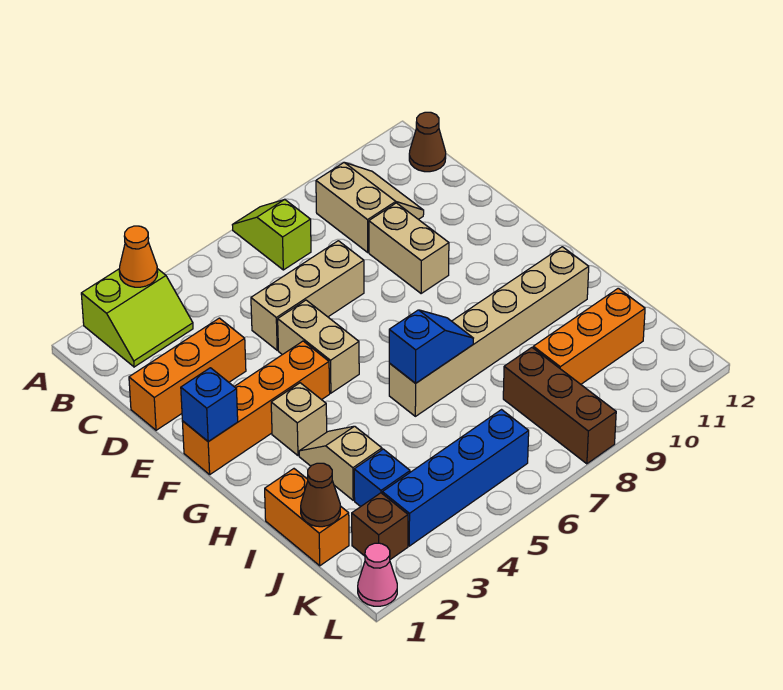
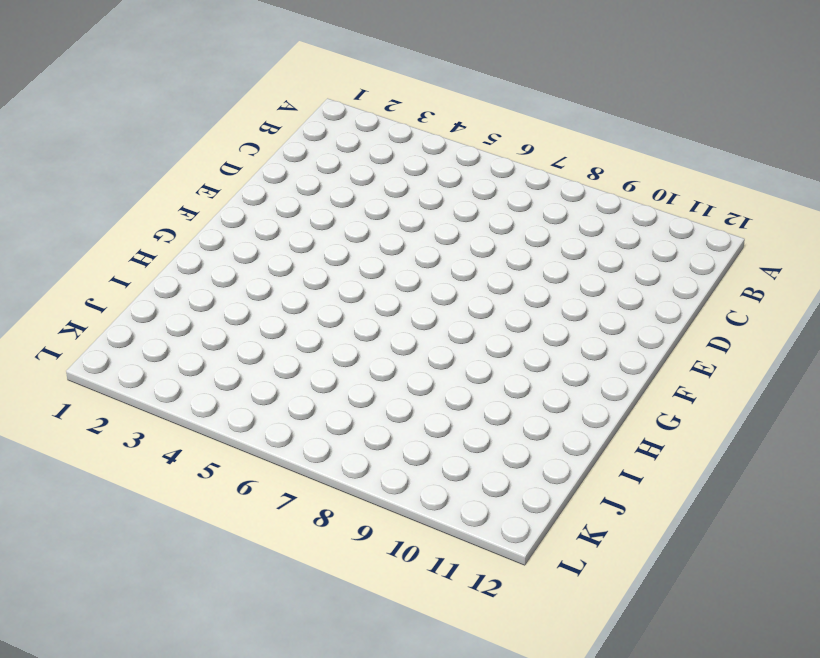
none -> lime slope A2:B3 level 1 top A
none -> lime slope A7:B7 level 1 top B
none -> tan slope B9:C10 level 1 top 9

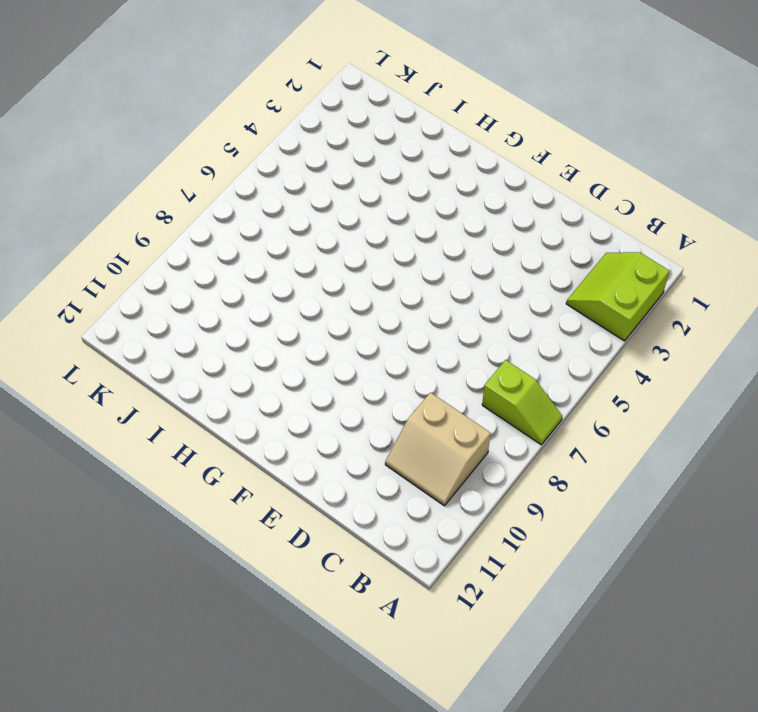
none -> brown cone B12 level 1
none -> orange brick D1:D3 level 1
none -> tan brick D5:D7 level 1

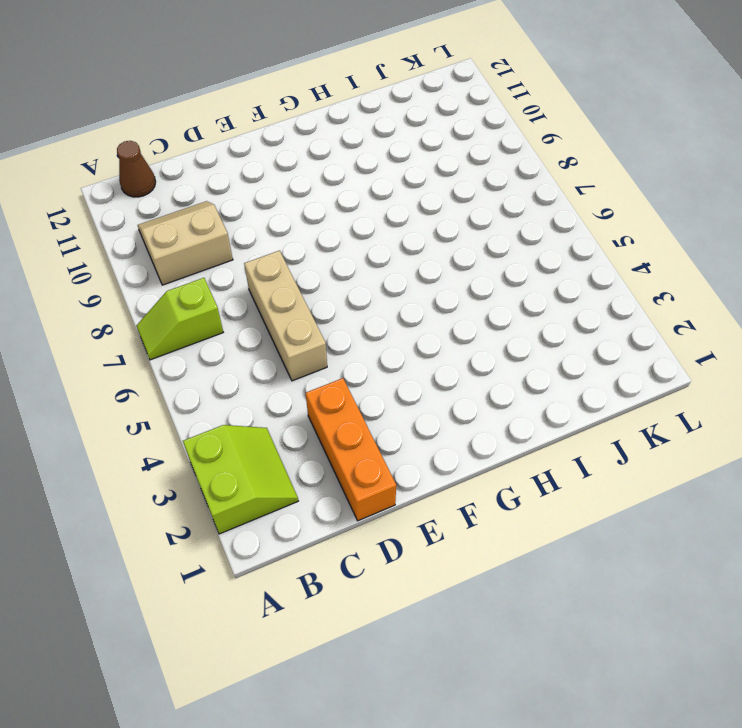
none -> tan brick D9:E9 level 1
none -> tan brick E5:F5 level 1
none -> orange brick F1:F4 level 1

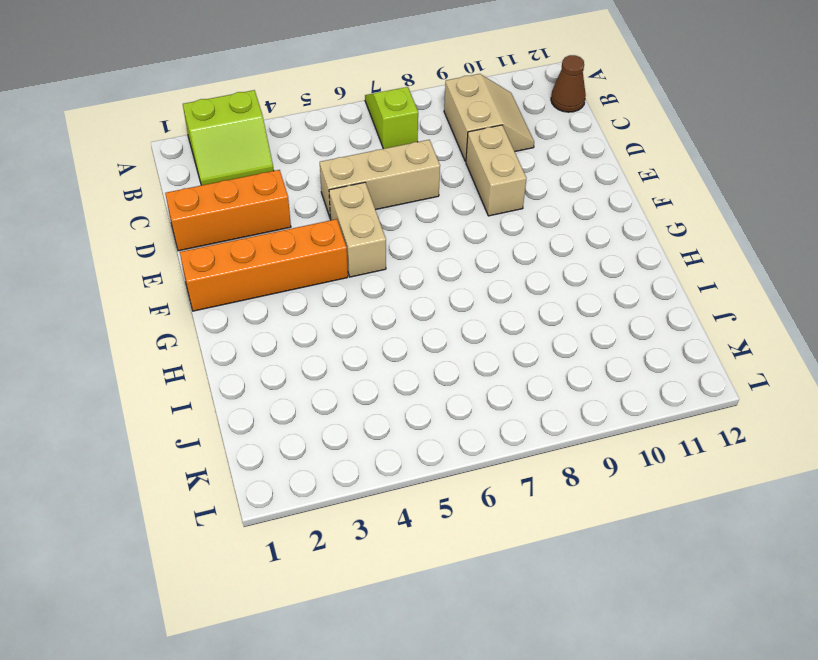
none -> tan brick G3 level 1
none -> tan slope H3:I3 level 1 top I
none -> tan brick H6:H11 level 1

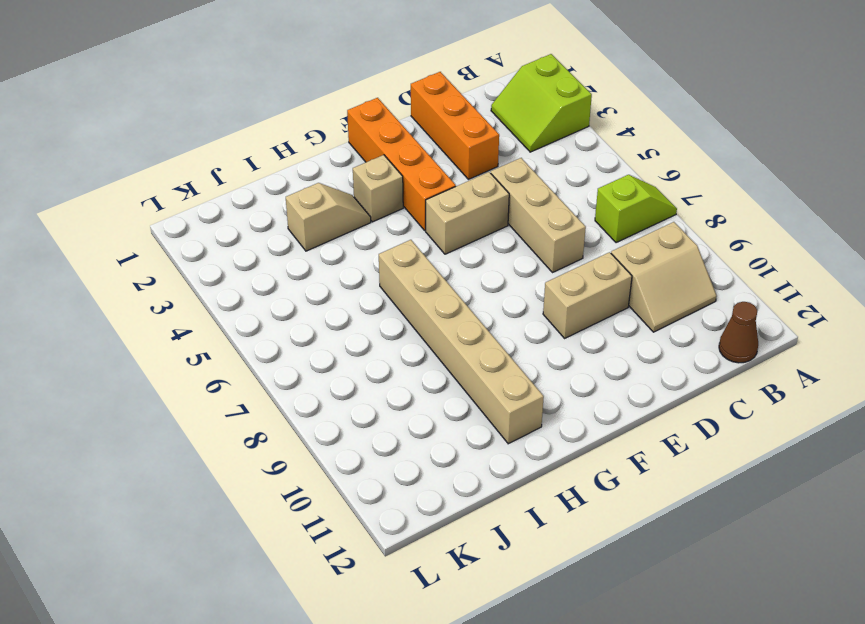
none -> orange brick I1:J1 level 1
none -> blue brick J3 level 1
none -> brown brick J8:L8 level 1

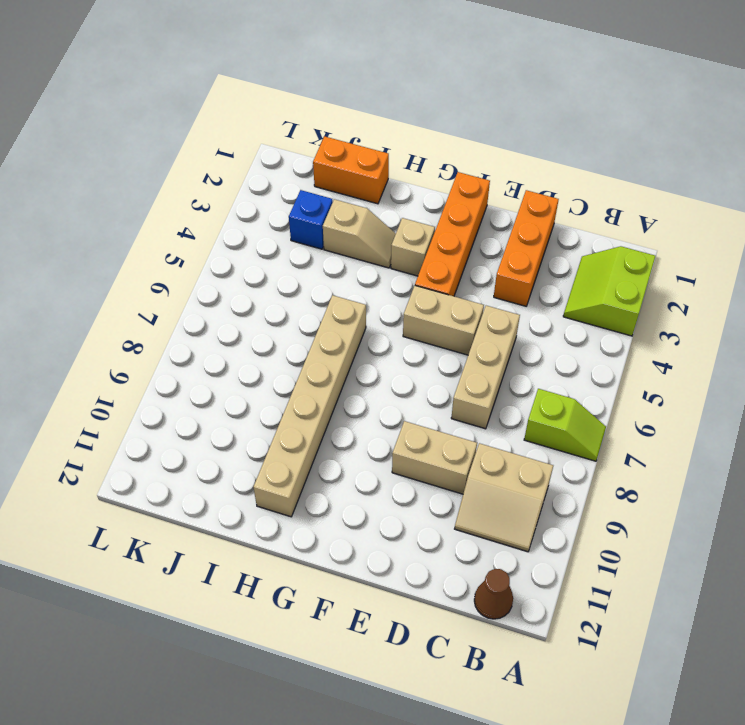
none -> brown brick J8:L8 level 1
none -> orange brick J9:J11 level 1
none -> brown brick K2 level 1

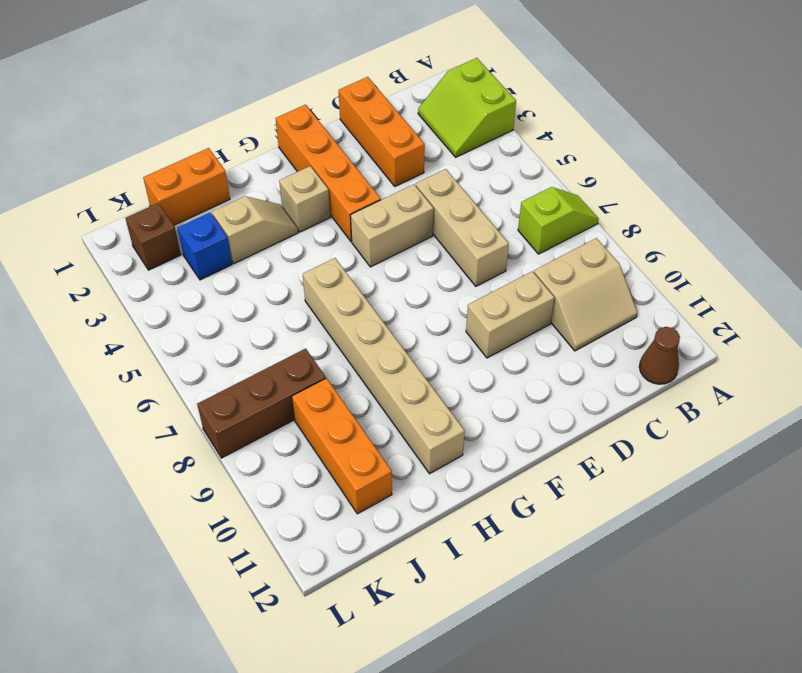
none -> blue brick K3:K6 level 1
none -> pink cone L1 level 1
none -> orange cone A3 level 2

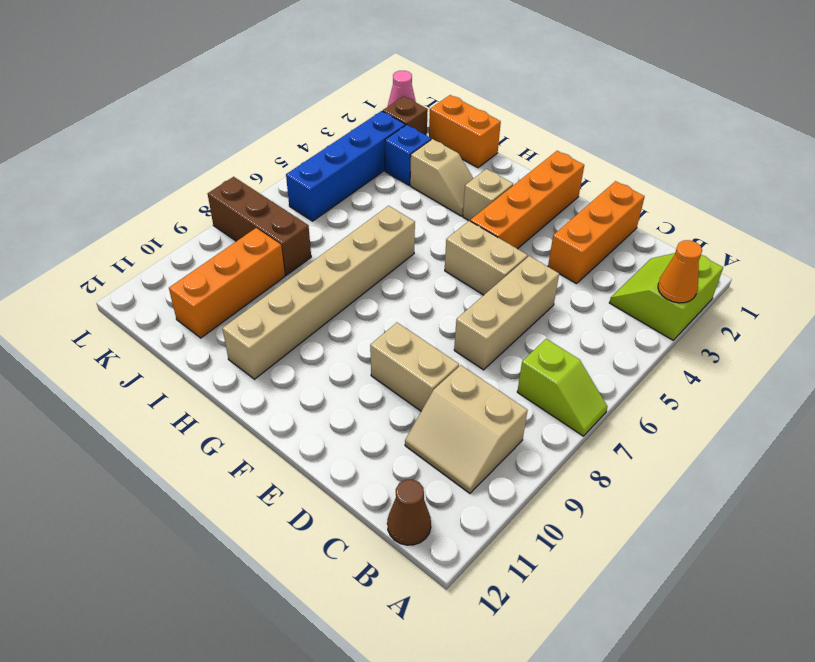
none -> blue brick F1 level 2
none -> blue slope H6:H7 level 2 top 6
none -> brown cone J1 level 2

